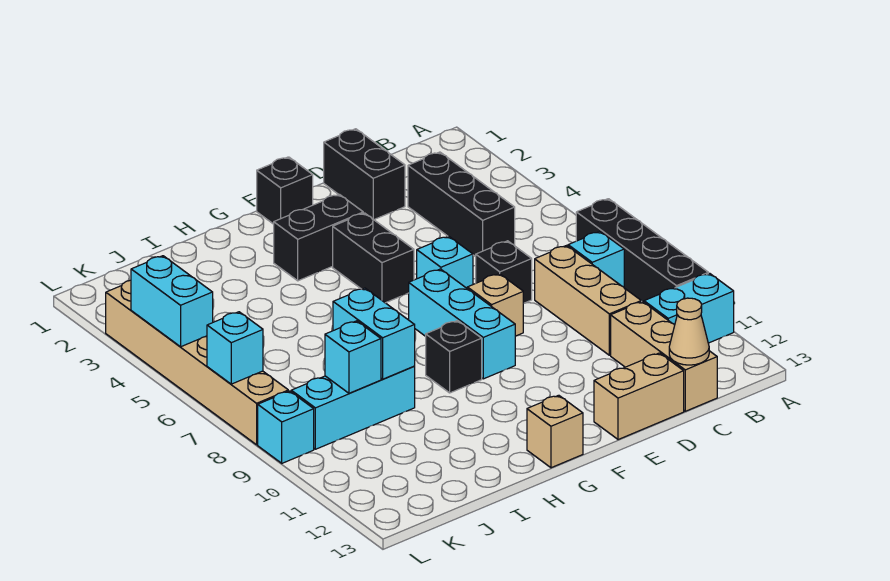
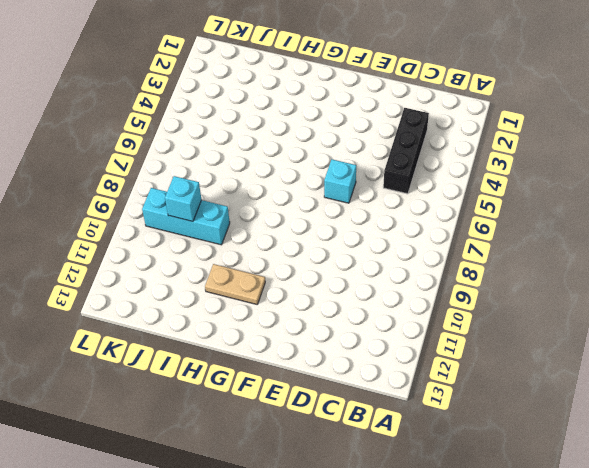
tan plate G11:H11 level 1 -> none
none -> black brick A7:A10 level 1
none -> cyan brick A11:B11 level 1
none -> cyan brick B8 level 1

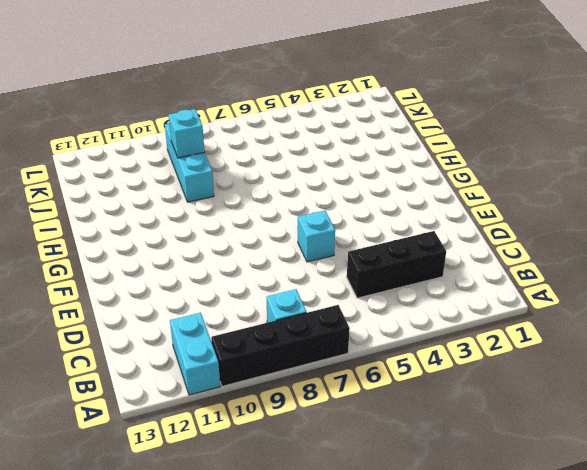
none -> tan brick C8:C10 level 1
none -> tan brick C11:C13 level 1
none -> black brick D1:D2 level 1

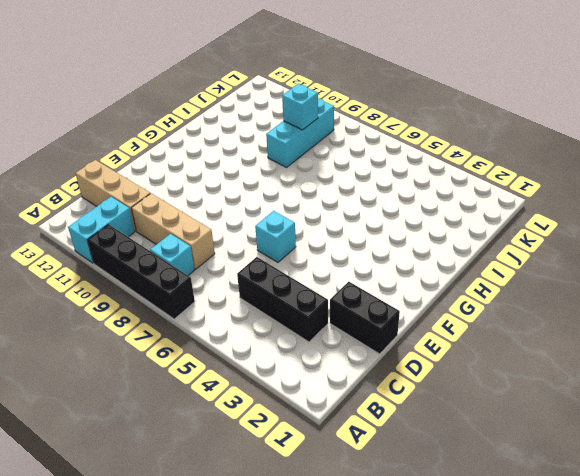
none -> black brick D7 level 1
none -> tan brick D13:E13 level 1
none -> tan brick E8 level 1

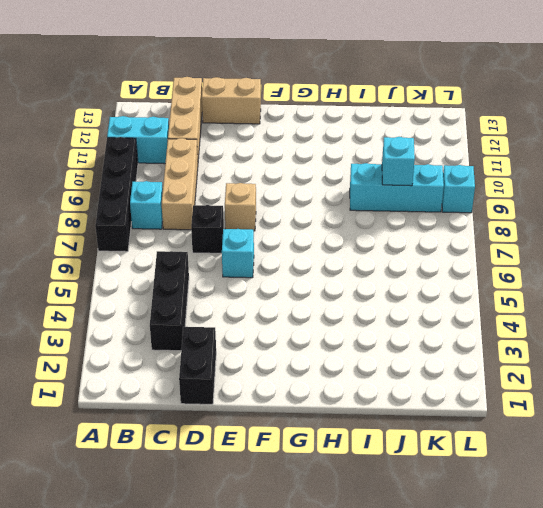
none -> black brick F1 level 1
none -> black brick F3:G3 level 1
none -> black brick F4:F5 level 1

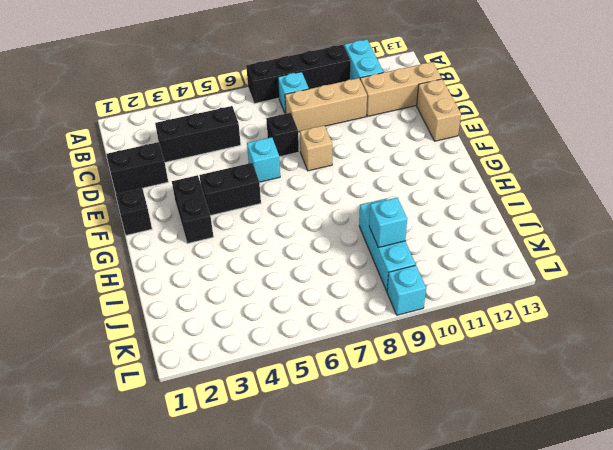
none -> cyan brick F7:F9 level 1
none -> black brick G9 level 1
none -> tan brick G13 level 1

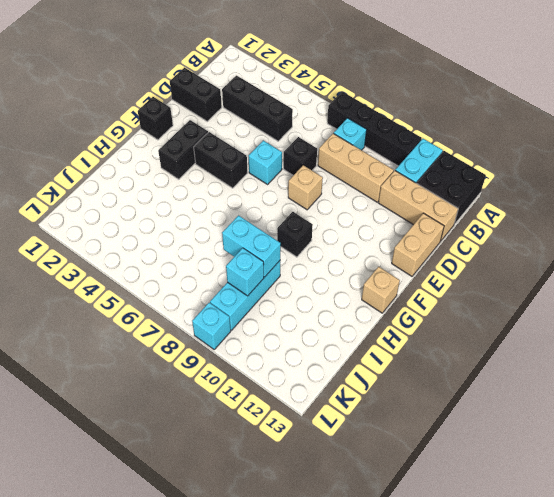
black brick A12:B13 level 1 -> none
none -> cyan brick F7:F9 level 1
none -> tan brick L3:L8 level 1
none -> tan cone C13 level 2

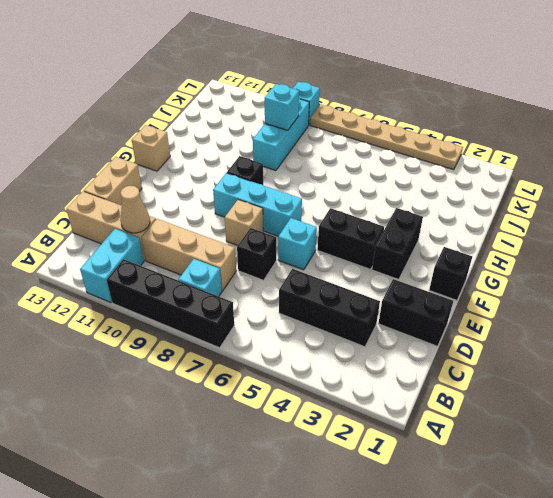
tan cone C11 level 2 -> tan cone C13 level 2
tan plate L3:L8 level 1 -> tan brick L3:L8 level 1
none -> cyan brick I8:I9 level 2
none -> cyan brick L4:L5 level 2
none -> cyan brick L7 level 2

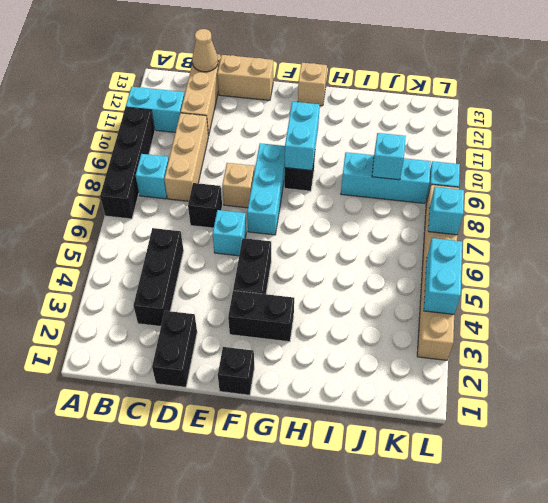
cyan brick G9:G10 level 2 -> cyan brick I8:I9 level 2

